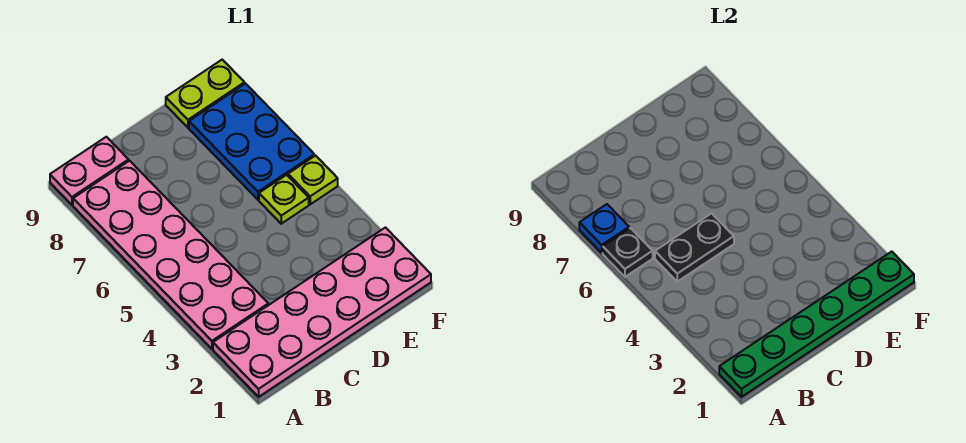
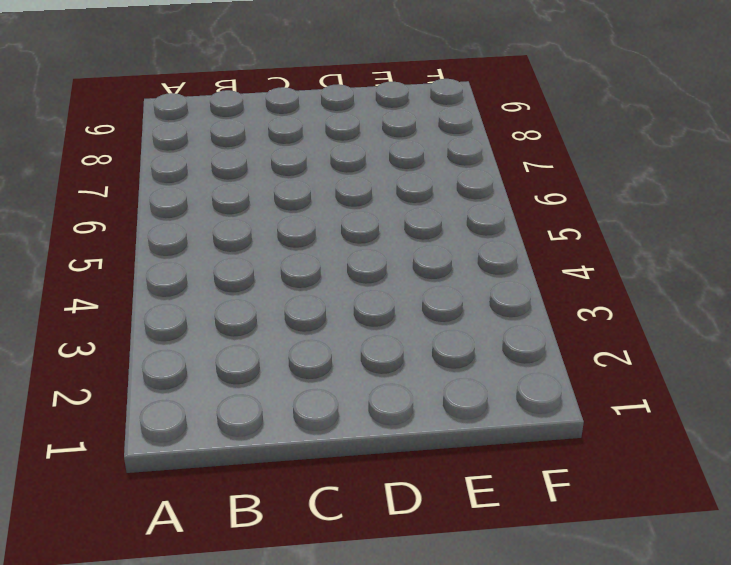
none -> pink plate A1:F2 level 1
none -> pink plate A3:B8 level 1

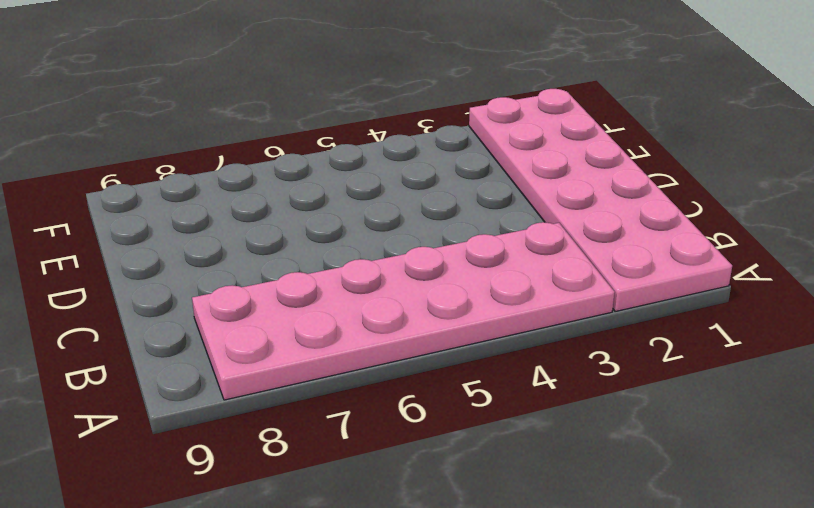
none -> pink plate A9:B9 level 1
none -> lime plate E5 level 1

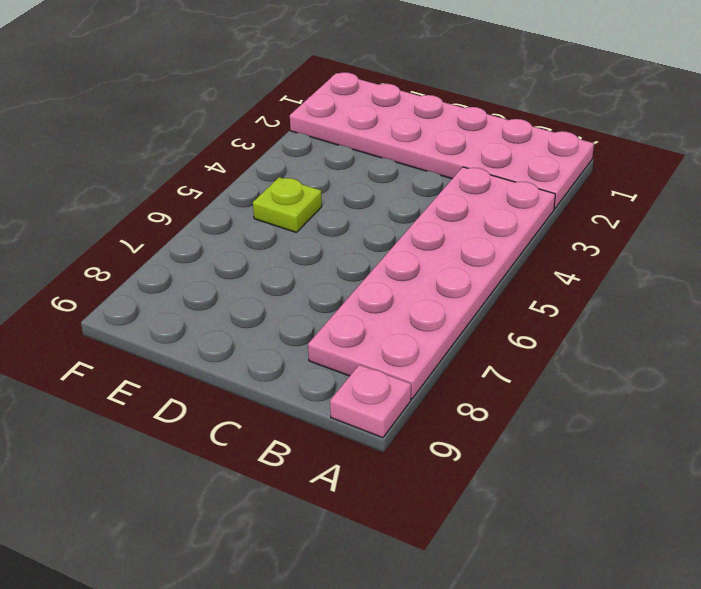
pink plate A9 level 1 -> pink plate A9:B9 level 1
none -> blue plate E6:F8 level 1
none -> lime plate E9:F9 level 1

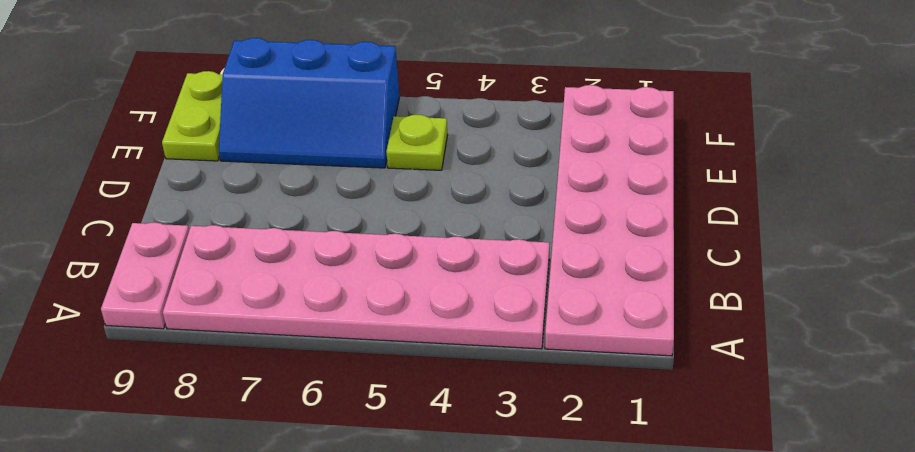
blue slope E6:F8 level 1 top F -> blue plate E6:F8 level 1
none -> lime plate F5 level 1
none -> green plate A1:F1 level 2

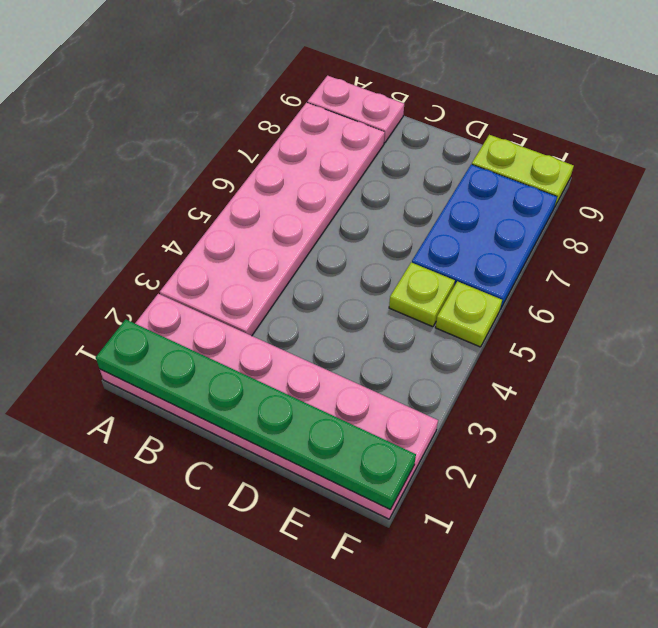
none -> black plate A6 level 2
none -> blue plate A7 level 2

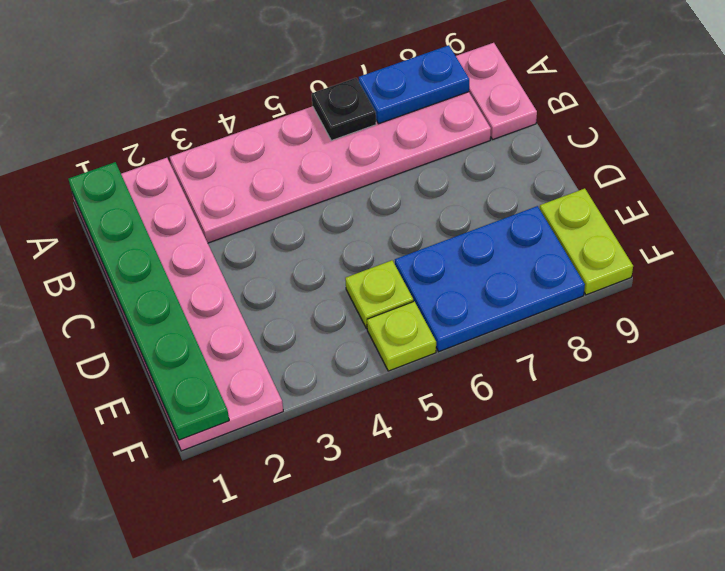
blue plate A7:A8 level 2 -> blue plate A7 level 2
none -> black plate B5:C5 level 2

